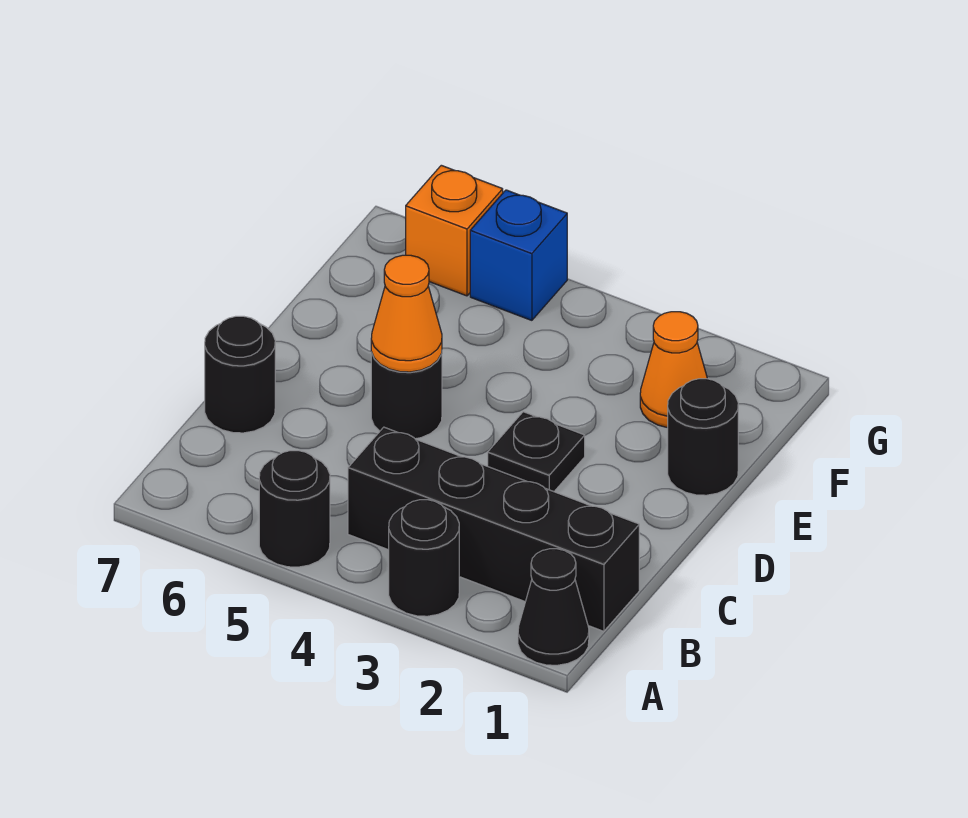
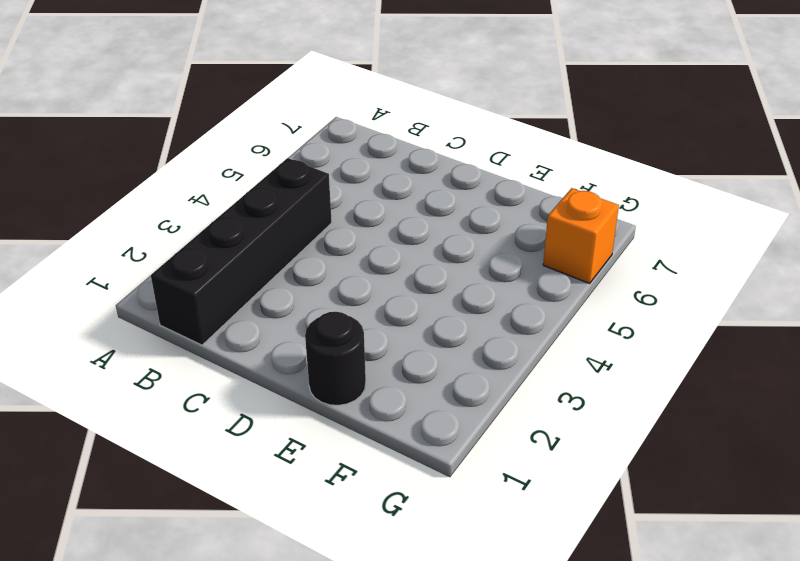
none -> black cone A1 level 1
none -> black round brick A3 level 1
none -> black round brick A5 level 1

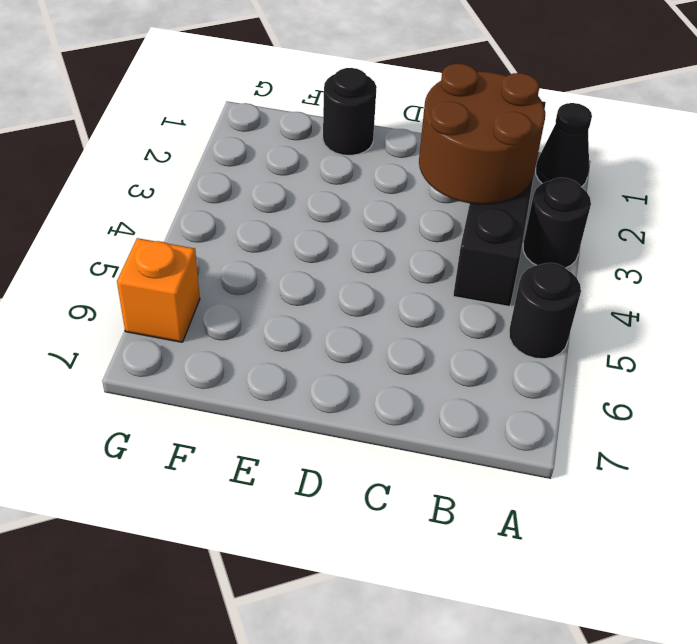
brown round brick B2:C3 level 2 -> none
none -> black round brick C7 level 1
none -> black plate D3 level 1
none -> black round brick D5 level 1

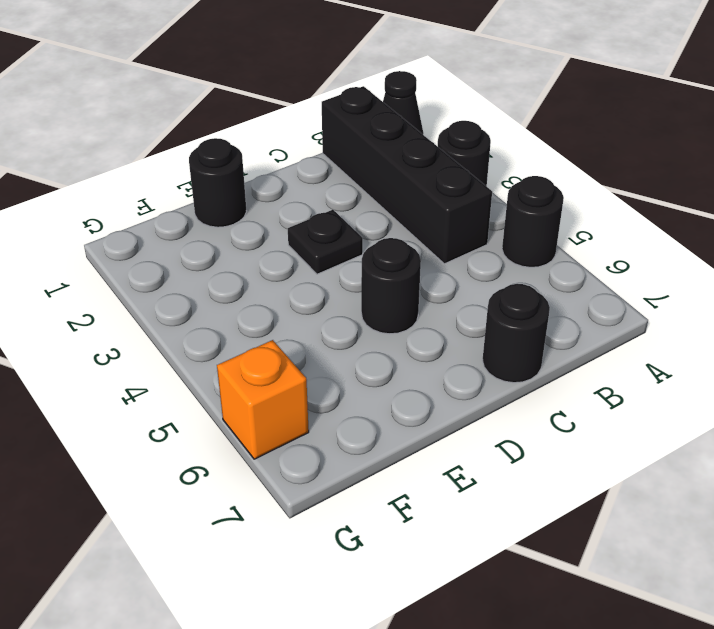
none -> orange cone F2 level 1
none -> blue brick G5 level 1
none -> orange cone D5 level 2

